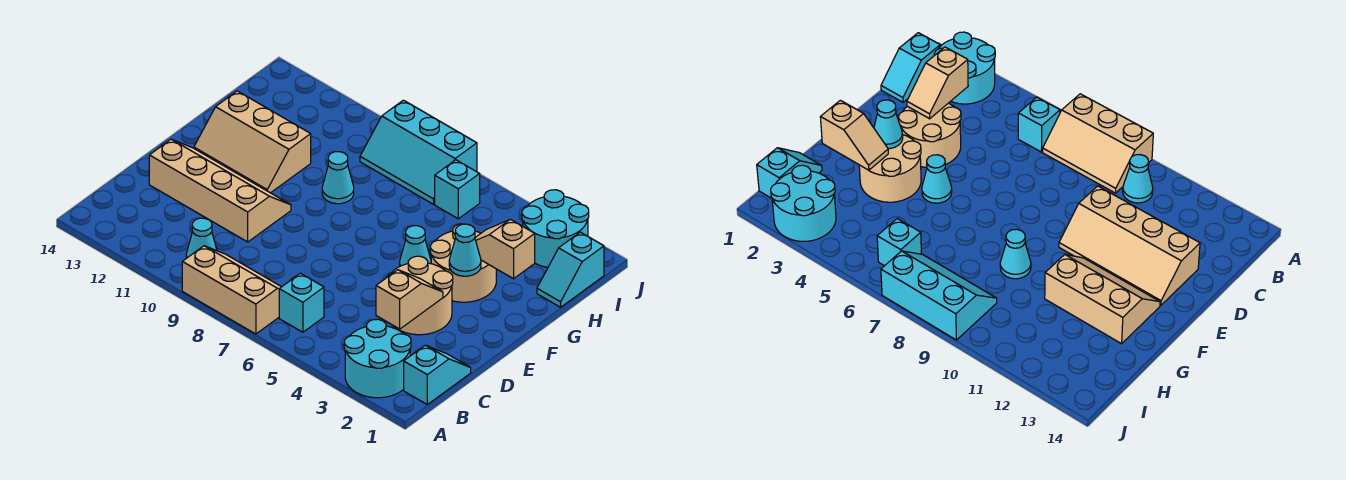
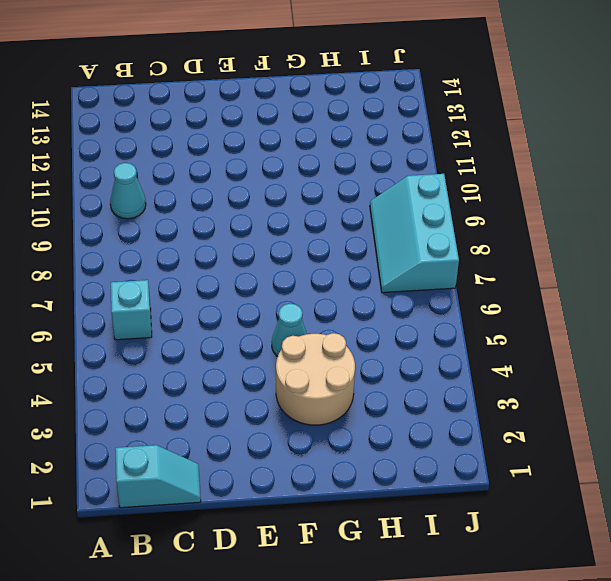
none -> cyan round brick A2:B3 level 1
none -> tan slope A7:B9 level 1 top A
none -> tan round brick D3:E4 level 1

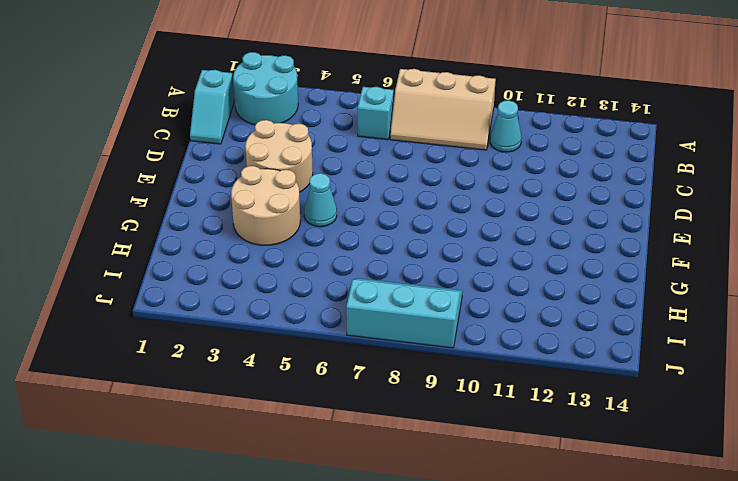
none -> tan slope D10:E13 level 1 top D
none -> tan slope F11:G13 level 1 top G
none -> cyan cone G9 level 1

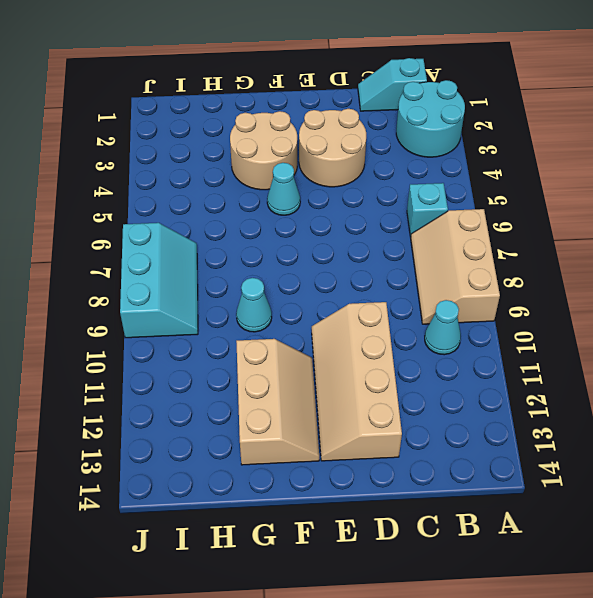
none -> cyan slope H1:I1 level 1 top I
none -> cyan round brick I2:J3 level 1
none -> cyan brick I6 level 1

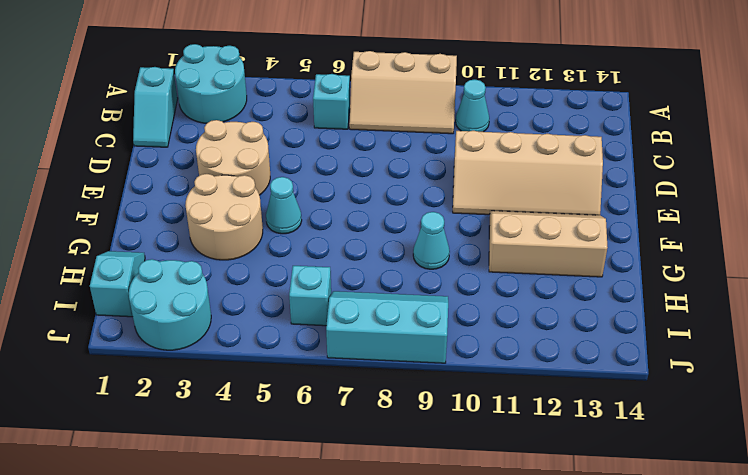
none -> tan slope C3:D3 level 2 top C
none -> cyan cone F3 level 2
none -> tan slope G2:G3 level 2 top 2

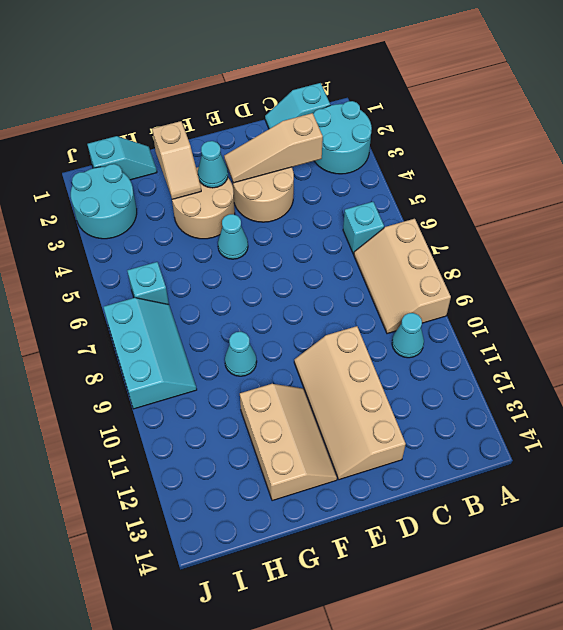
tan slope C3:E3 level 2 top C -> tan slope C3:D3 level 2 top C

